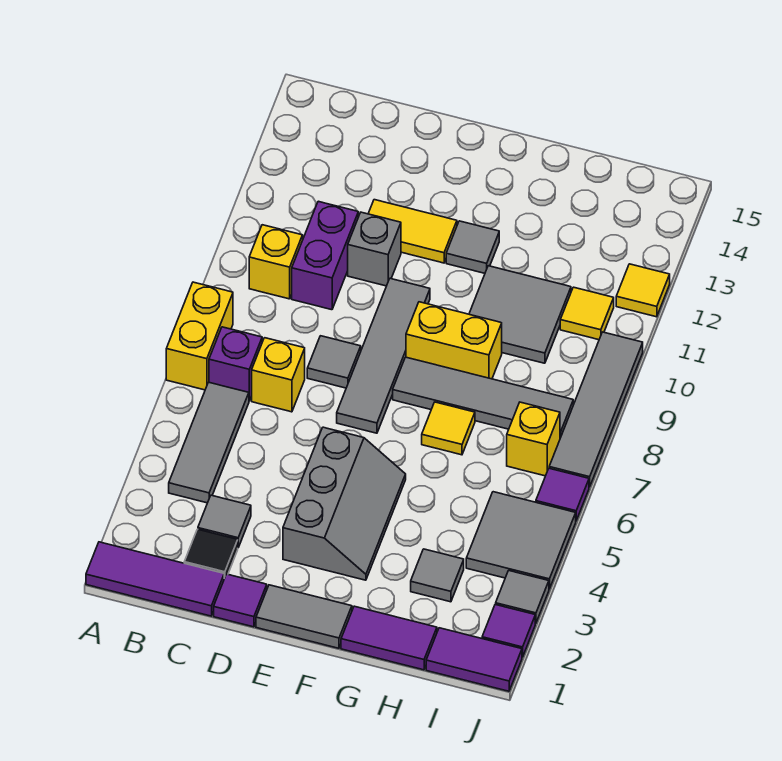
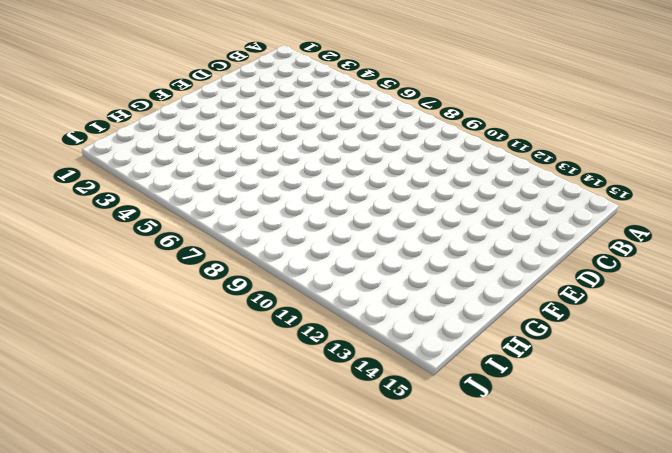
none -> purple tile A1:C1 level 1
none -> yellow brick A7:A8 level 1
none -> grey tile B4:B6 level 1
none -> purple brick B7 level 1

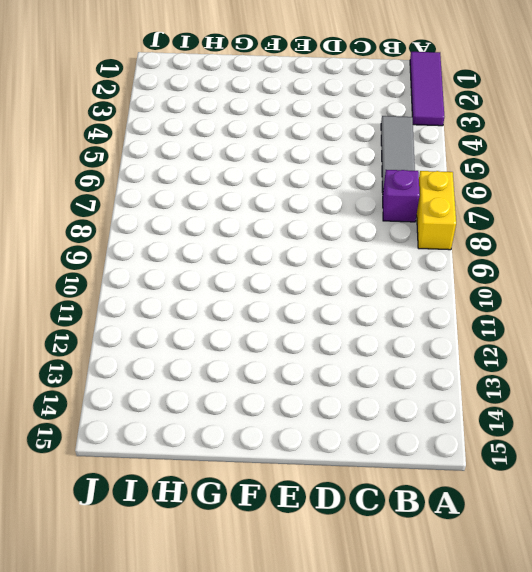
purple tile A1:A3 level 1 -> purple tile A1:C1 level 1
none -> yellow brick B10 level 1
none -> black tile C2 level 1
none -> grey tile C3 level 1
none -> yellow brick C7 level 1

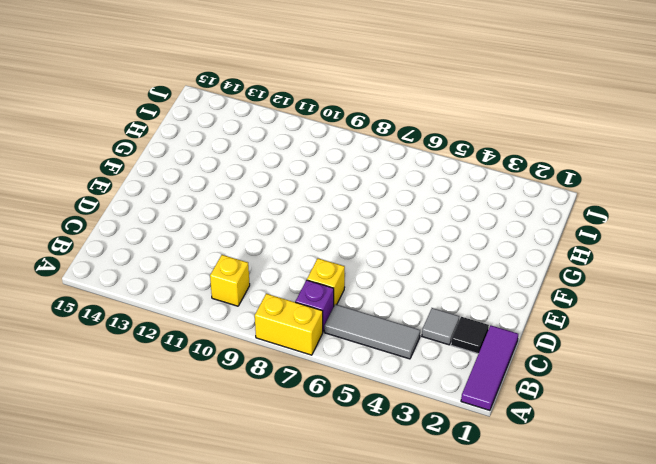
none -> purple brick C10:C11 level 1
none -> purple tile D1 level 1
none -> grey tile D8 level 1
none -> grey brick D11 level 1

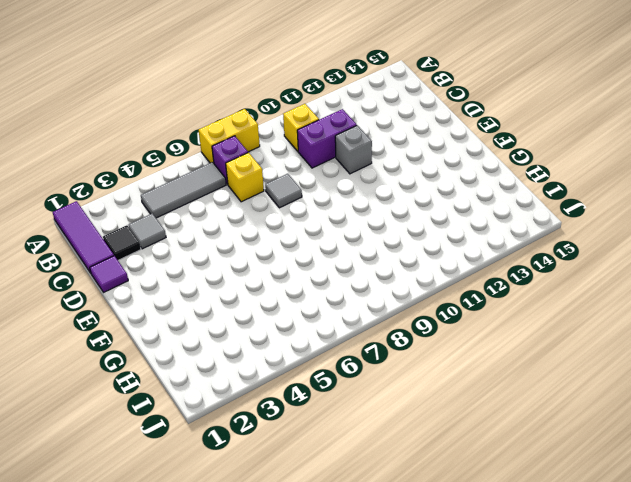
none -> yellow tile D12:E12 level 1
none -> grey tile E1:F1 level 1
none -> grey slope E3:F5 level 1 top E
none -> grey tile E7:E10 level 1

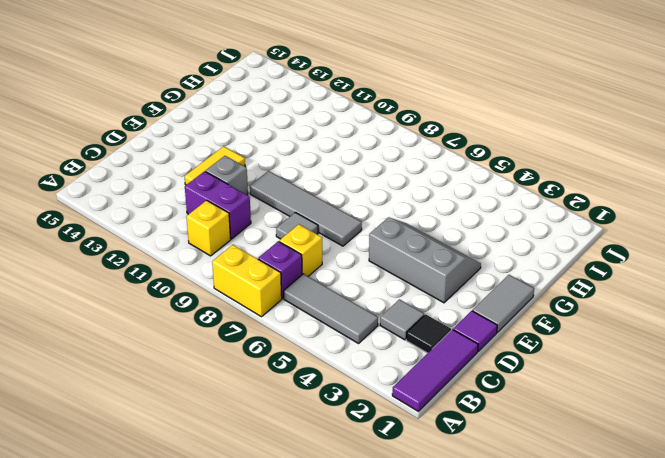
none -> grey tile F8:I8 level 1
none -> yellow brick F9:G9 level 1
none -> grey tile F12 level 1
none -> purple tile G1:H1 level 1

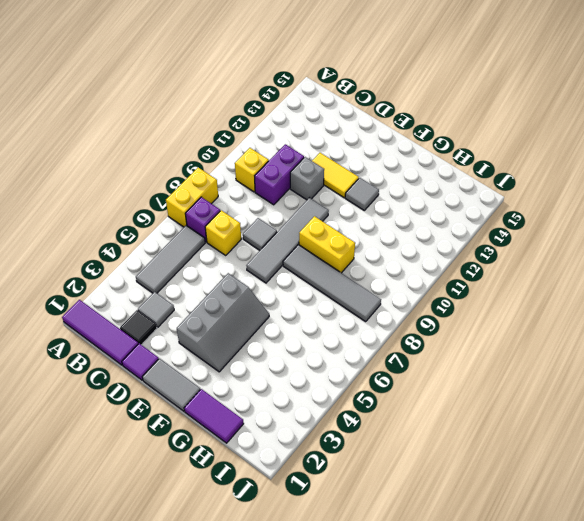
none -> yellow tile G7 level 1
none -> grey tile G10:H11 level 1
none -> grey tile H3 level 1
none -> purple tile I1:J1 level 1

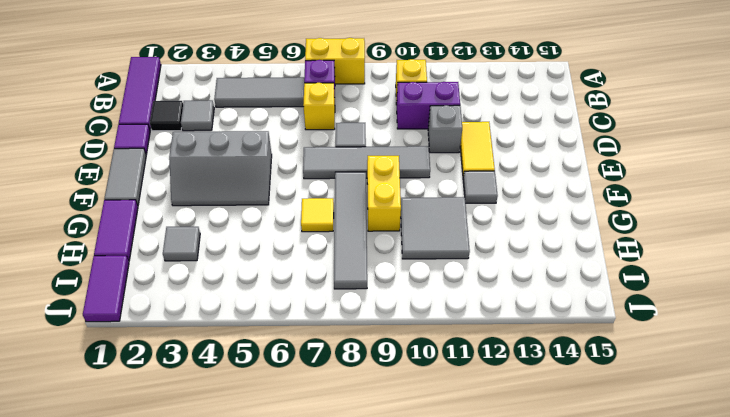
none -> grey tile I4:J5 level 1
none -> yellow brick I7 level 1
none -> yellow tile I11 level 1
none -> purple tile J2 level 1

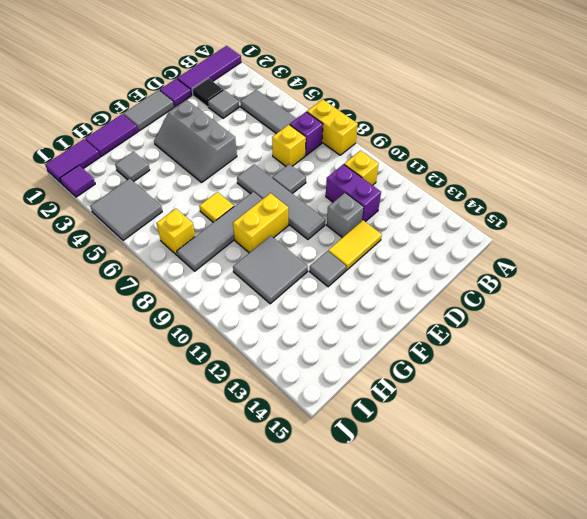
none -> yellow tile I11 level 1
none -> grey tile J3 level 1
none -> purple tile J6 level 1
none -> grey tile J7:J10 level 1

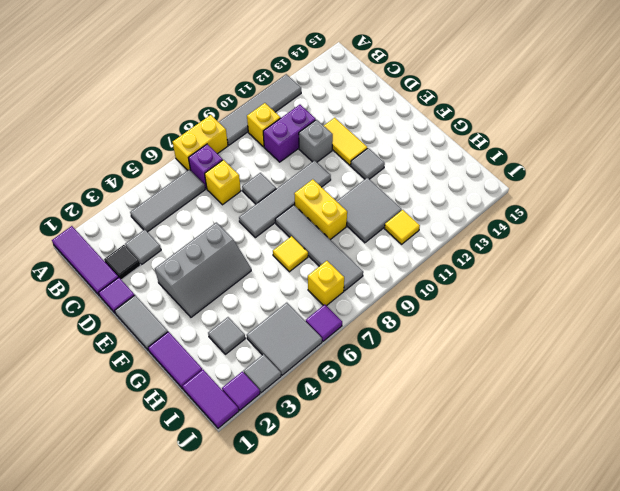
grey tile A9:A12 level 1 -> grey tile J7:J10 level 1
none -> yellow tile J12 level 1

